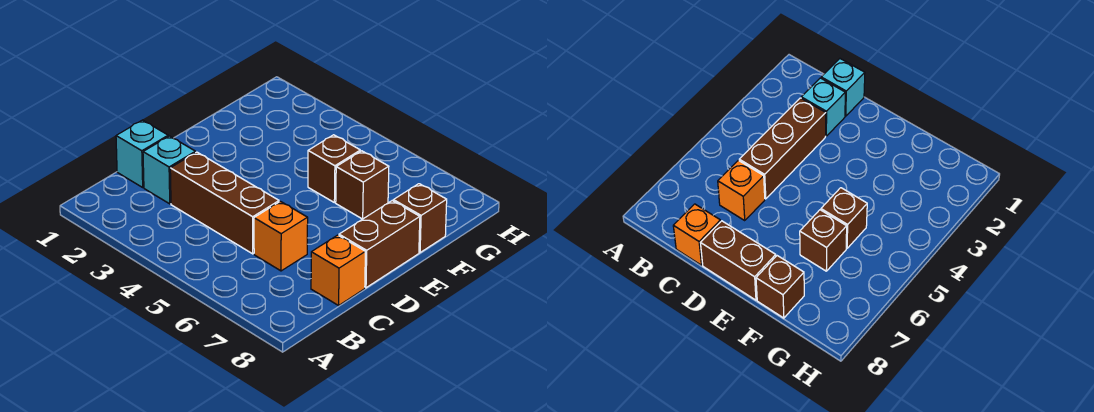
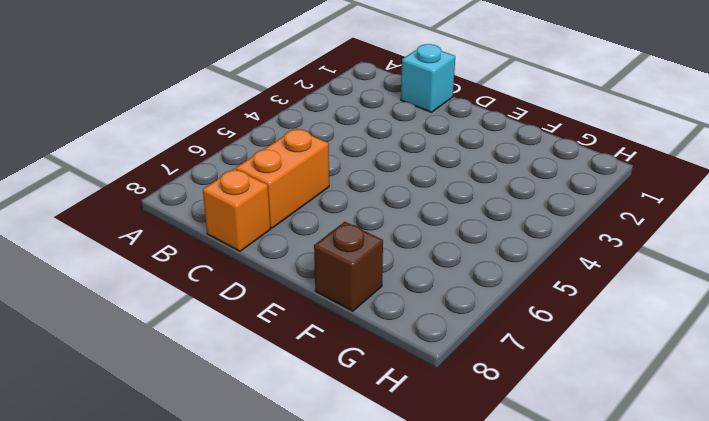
orange brick C6:C7 level 1 -> orange brick C6 level 1
none -> cyan brick C2 level 1
none -> brown brick C3:C5 level 1

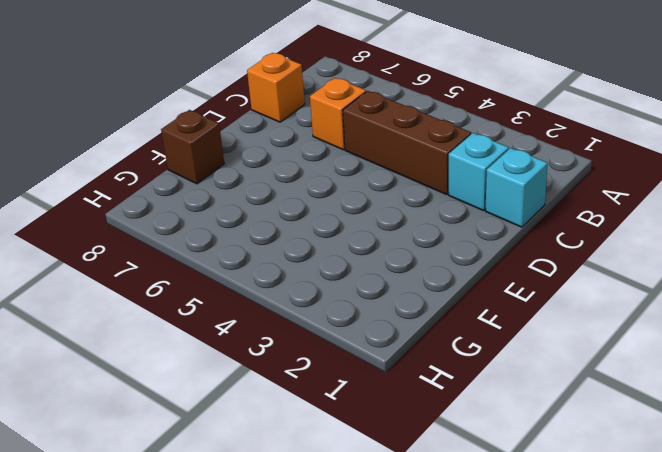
none -> brown brick D8:E8 level 1
none -> brown brick F5 level 1

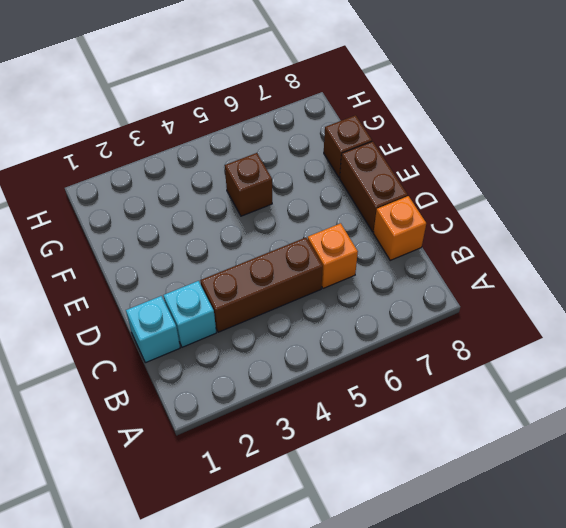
none -> brown brick F6 level 1

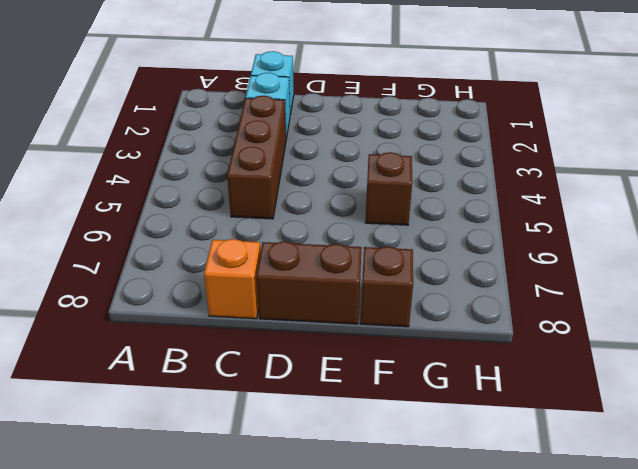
none -> orange brick C6 level 1
none -> brown brick F6 level 1

